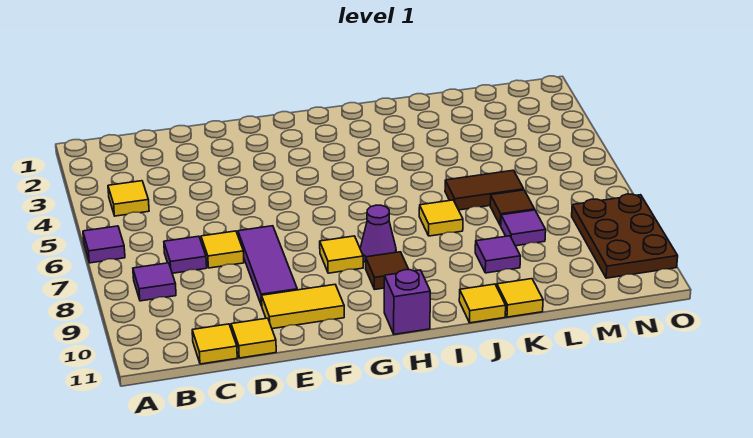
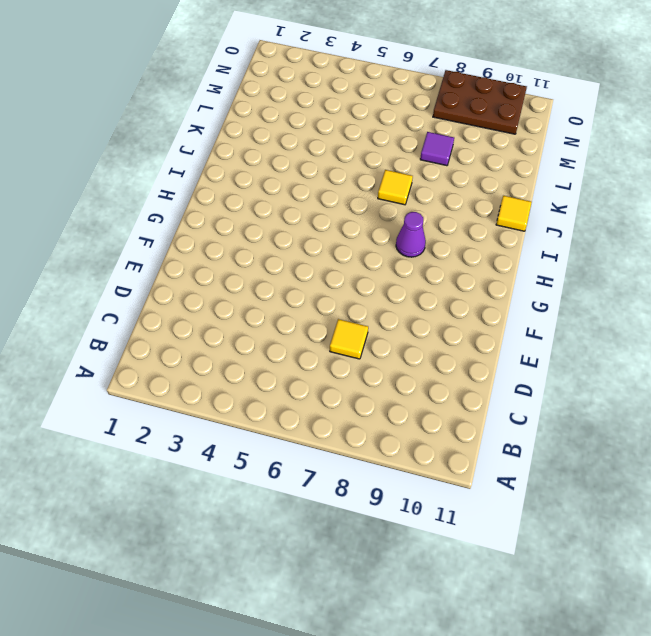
none -> purple tile A6 level 1
none -> yellow tile B4 level 1
none -> purple tile B8 level 1

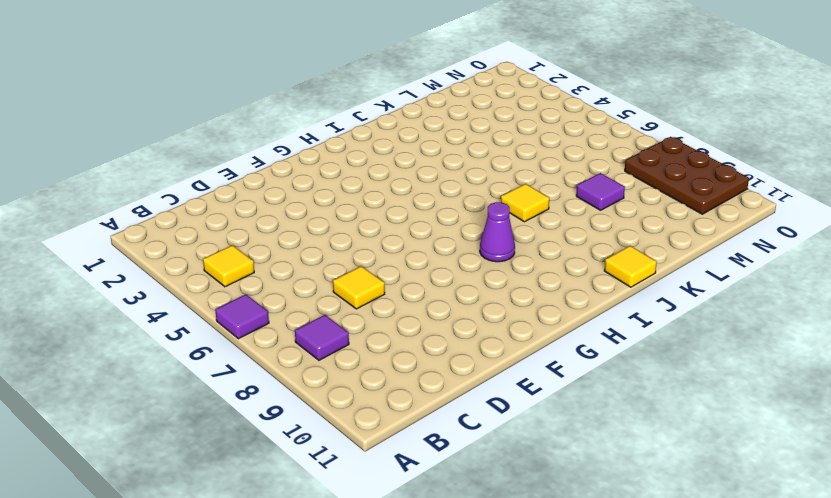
none -> purple tile C7 level 1
none -> yellow tile C11 level 1
none -> yellow tile D11 level 1

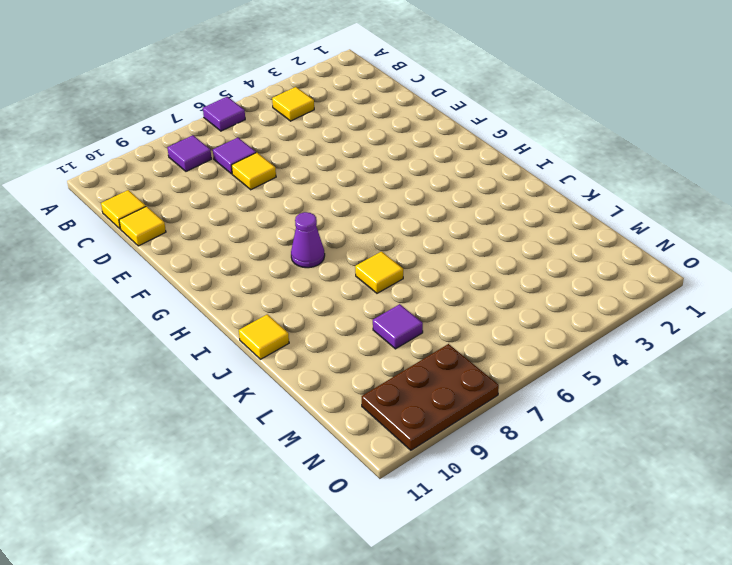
none -> purple tile E7:E9 level 1
none -> yellow tile E10:F10 level 1
none -> yellow tile G8 level 1

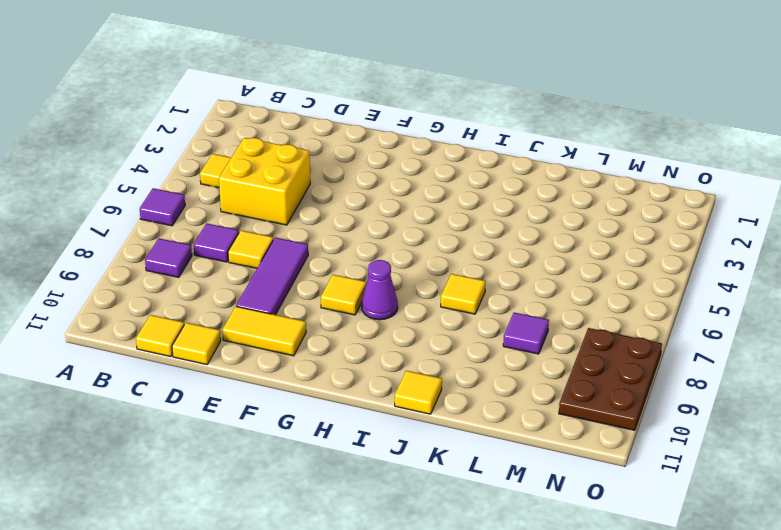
yellow brick C4:D5 level 1 -> none
none -> brown tile H9 level 1
none -> purple brick H11 level 1
none -> brown tile K6:L6 level 1

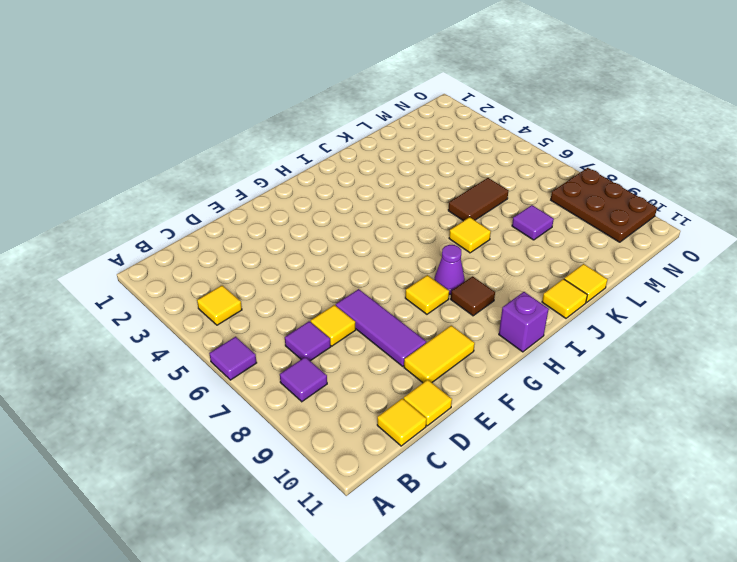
none -> purple tile K9 level 1
none -> brown tile L7 level 1

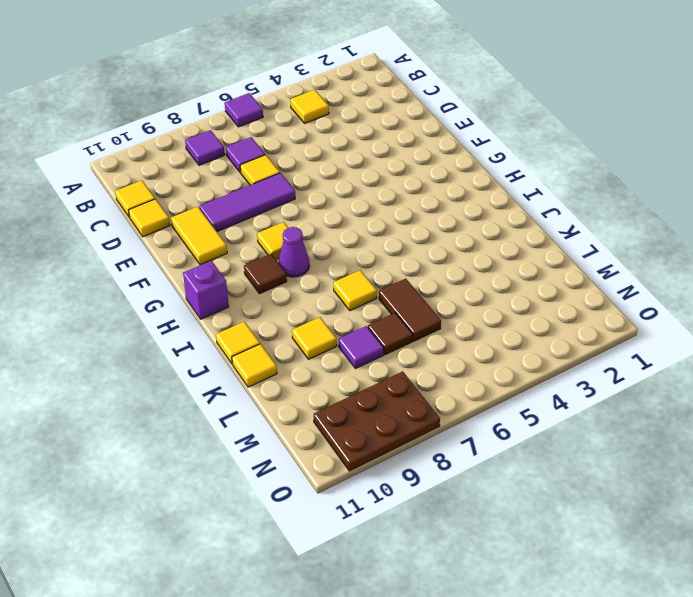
yellow tile K9 level 1 -> purple tile K9 level 1

